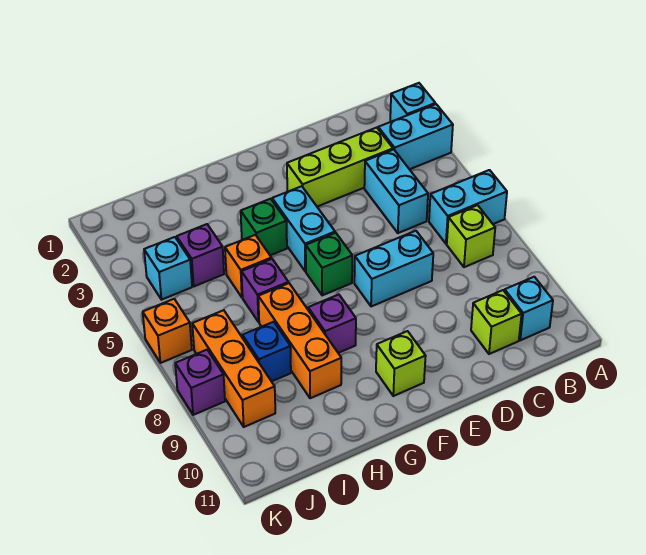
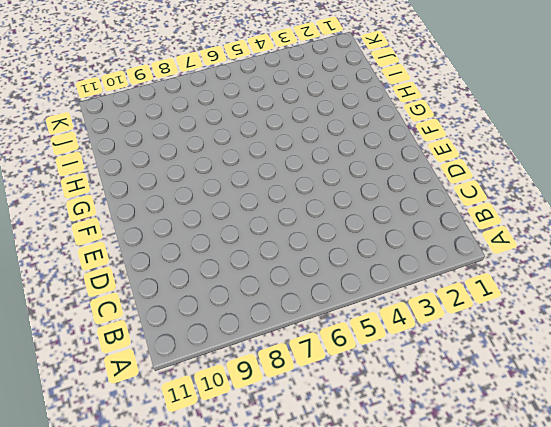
none -> cyan brick A2 level 1
none -> cyan brick A3:B3 level 1
none -> cyan brick A6:B6 level 1

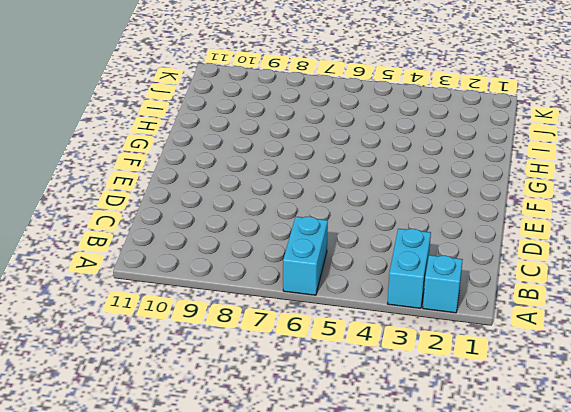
none -> lime brick B7 level 1
none -> cyan brick B10 level 1
none -> lime brick C3:E3 level 1

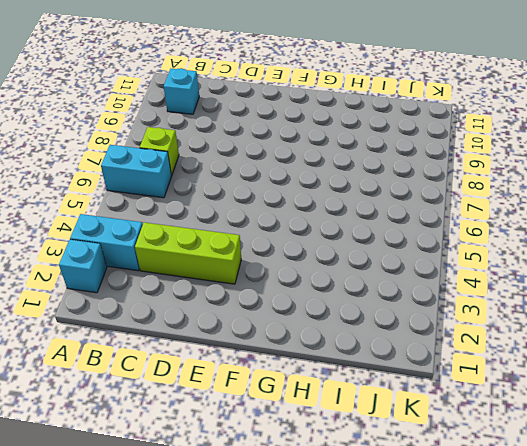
none -> cyan brick C4:C5 level 1
none -> lime brick C10 level 1
none -> cyan brick D7:E7 level 1

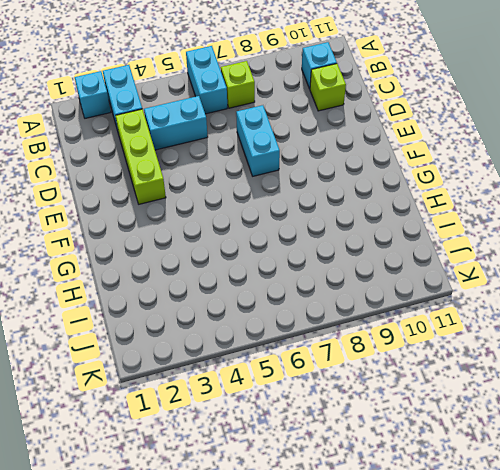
none -> cyan brick F4:F5 level 1
none -> green brick F6 level 1
none -> lime brick F10 level 1

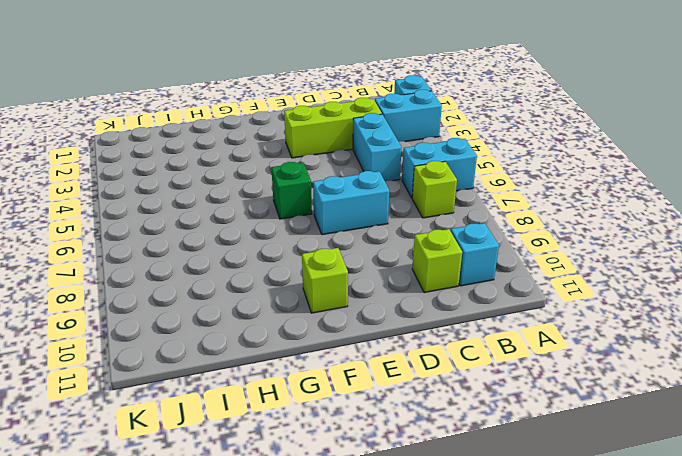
none -> cyan brick F4:F5 level 1
none -> green brick G4 level 1
none -> purple brick G8 level 1

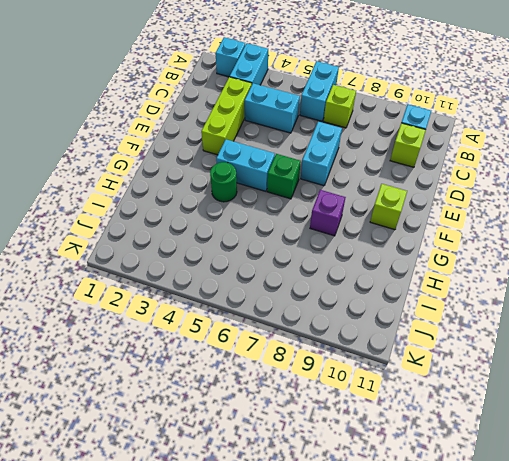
green round brick G4 level 1 -> green brick G4 level 1
none -> orange brick H5 level 1
none -> purple brick H6 level 1
none -> orange brick H7:H9 level 1

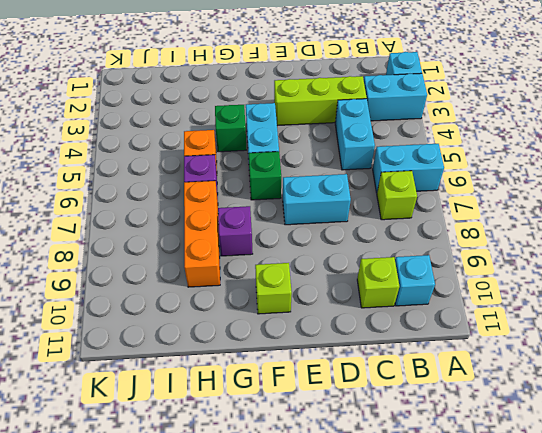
none -> purple brick I4 level 1
none -> blue brick I8 level 1
none -> cyan brick J4 level 1

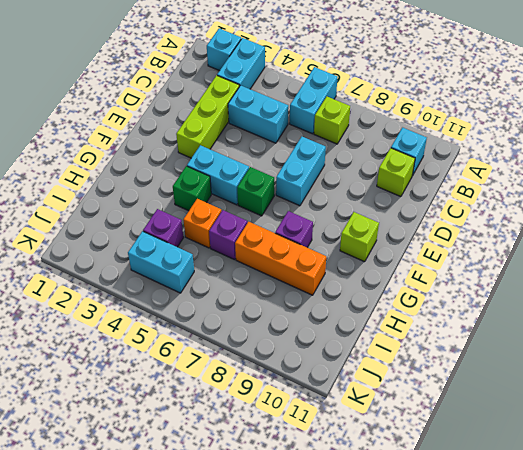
cyan brick J4:J5 level 1 -> cyan brick J4 level 1
none -> blue brick I8 level 1
none -> orange brick J7:J9 level 1
none -> orange brick K6 level 1

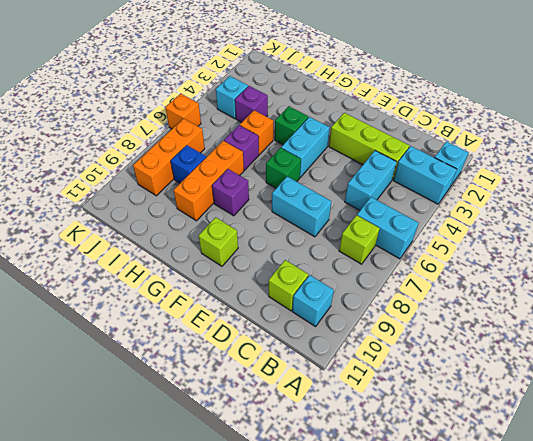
none -> purple brick K8 level 1

